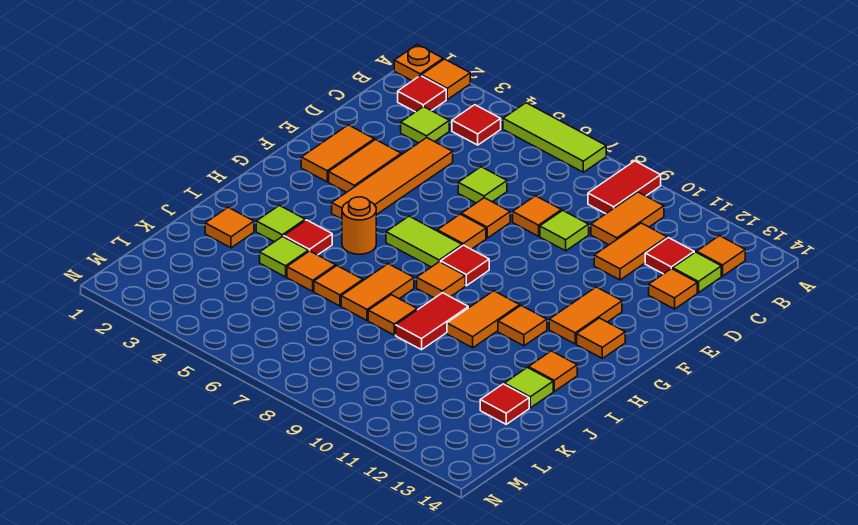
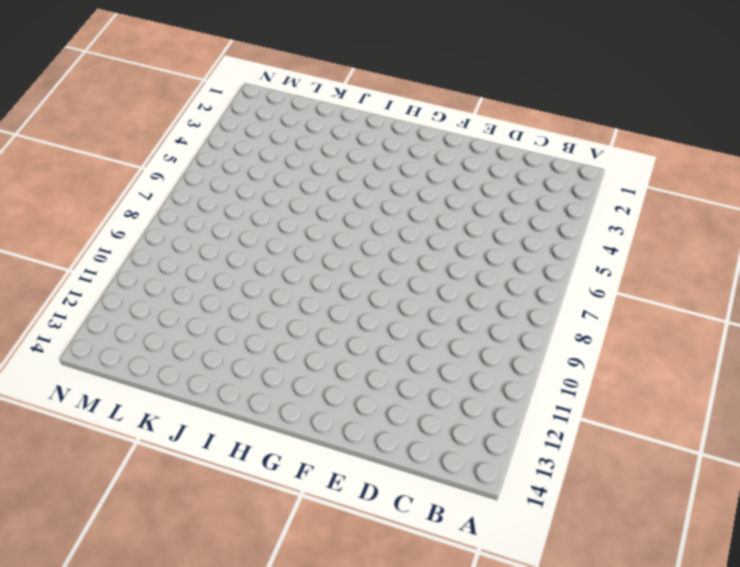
none -> orange plate A1 level 1
none -> orange tile A2 level 1
none -> lime tile A5:A7 level 1
none -> red tile A9:B9 level 1

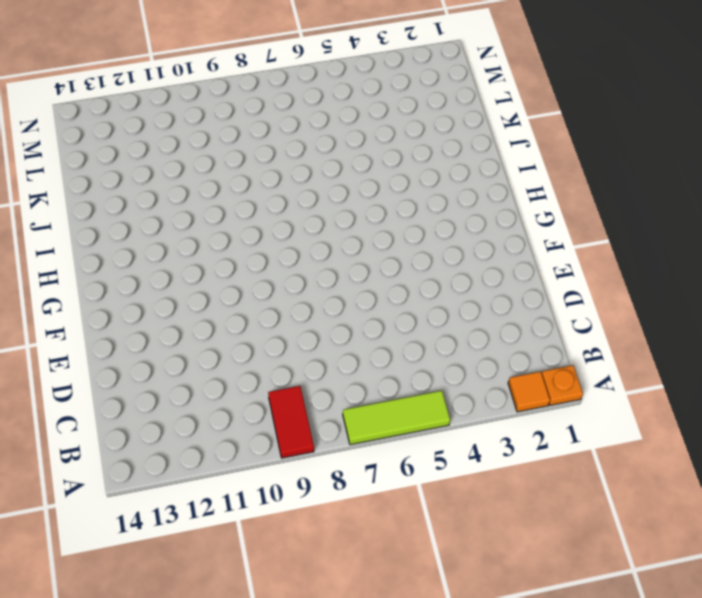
none -> red tile B2 level 1
none -> red tile B4 level 1
none -> orange tile B10:C10 level 1
none -> orange tile B13 level 1

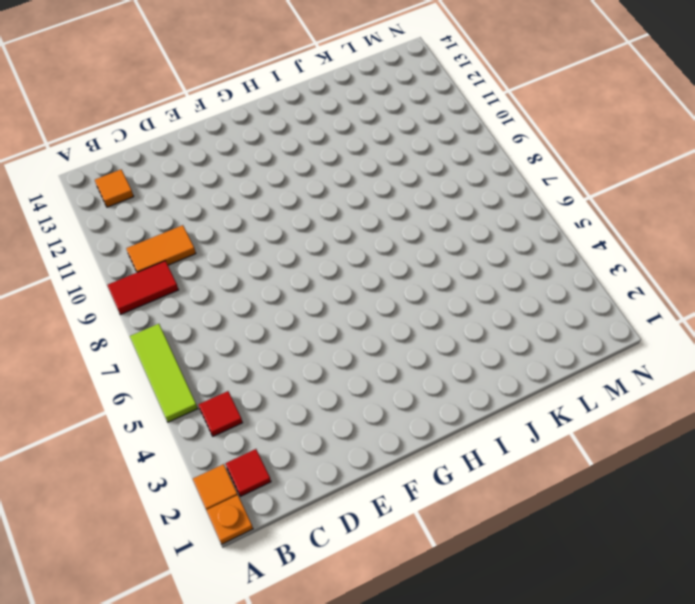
none -> lime tile C3 level 1
none -> orange tile C11:D11 level 1
none -> red tile C12 level 1
none -> lime tile C13 level 1

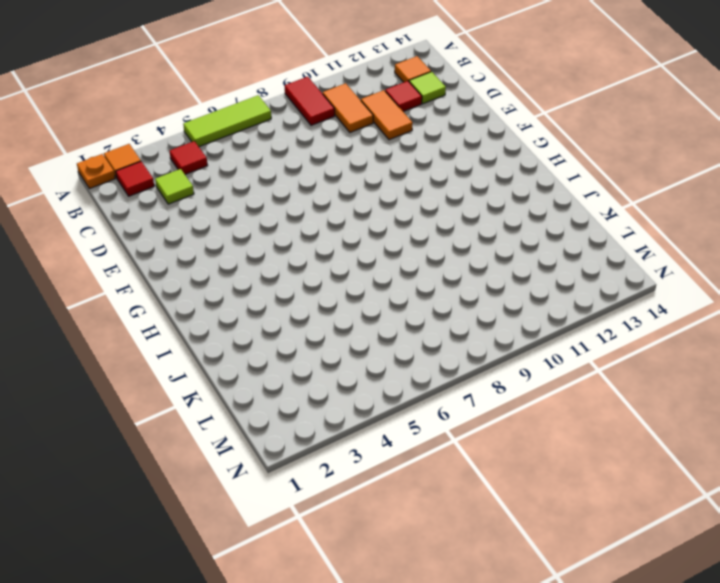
none -> orange tile D4:G4 level 1
none -> lime tile D6 level 1
none -> orange tile D8 level 1
none -> lime tile D9 level 1

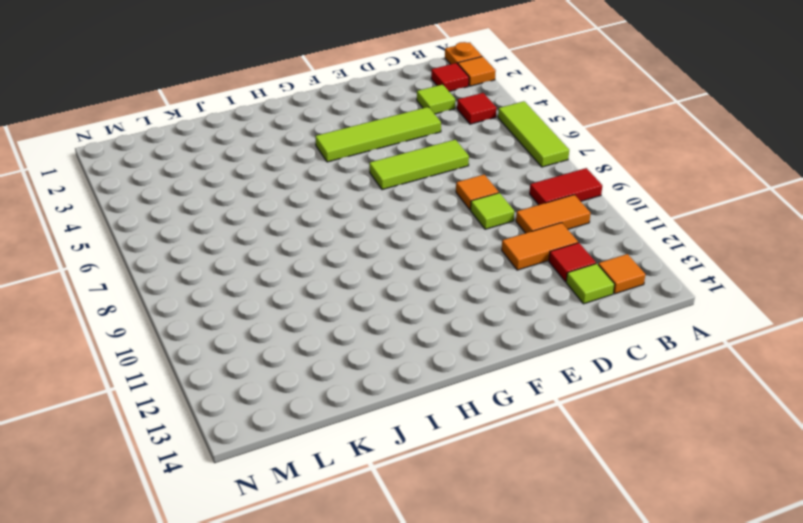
lime tile D4:G4 level 1 -> orange tile D4:G4 level 1
lime tile D6:F6 level 1 -> lime tile D6 level 1
none -> orange tile D13 level 1
none -> orange tile E2:F2 level 1
none -> orange tile E3:F3 level 1
none -> orange tile E7 level 1

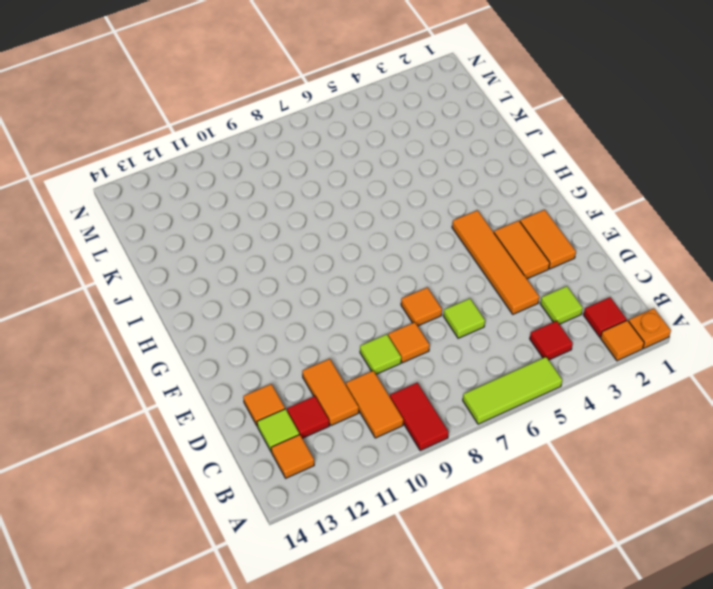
none -> orange tile F7 level 1
none -> orange tile F12:G12 level 1
none -> lime tile G6:G7 level 1
none -> red tile G8 level 1

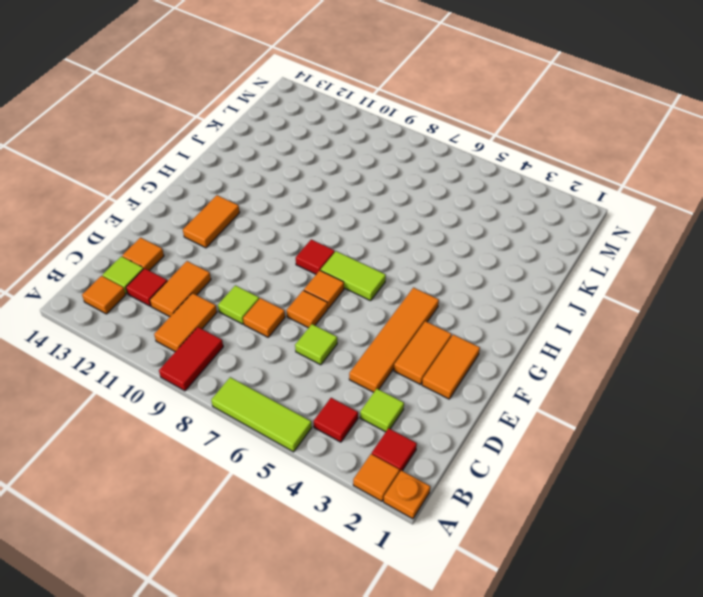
none -> orange tile G13 level 1
none -> orange round brick H5 level 1
none -> orange tile H8 level 1
none -> orange tile H10:I10 level 1

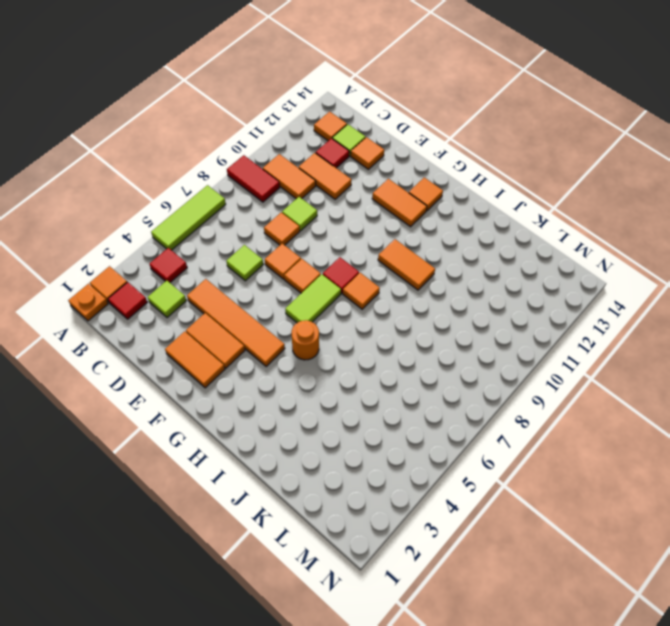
none -> orange tile H11 level 1
none -> lime tile I3 level 1
none -> red tile I4 level 1
none -> orange tile I7:J7 level 1

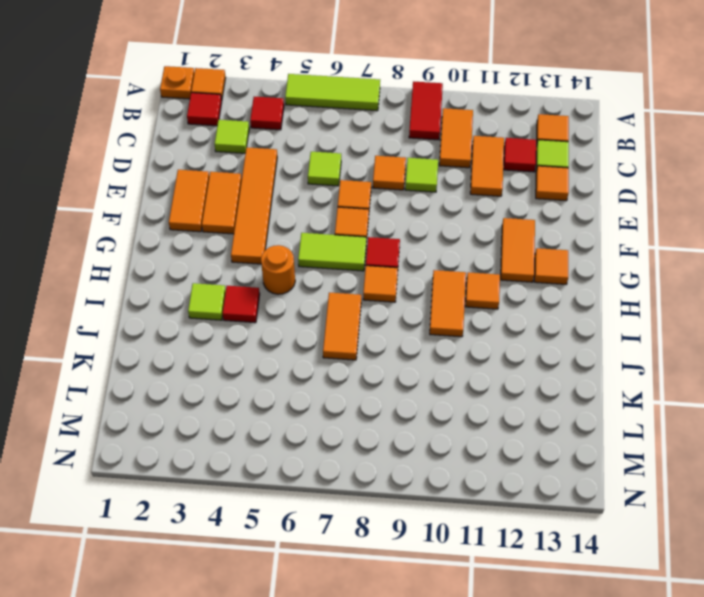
none -> red tile I9:J9 level 1
none -> orange tile I13 level 1
none -> orange tile J2 level 1
none -> lime tile J4 level 1

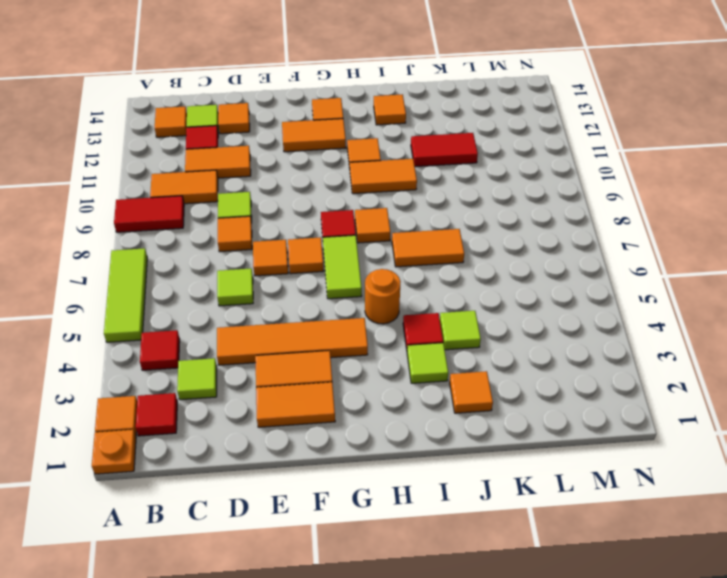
red tile J11:K11 level 1 -> red tile I9:J9 level 1
none -> orange tile J5 level 1
none -> orange tile J6 level 1
none -> orange tile J8 level 1
none -> lime tile J13 level 1

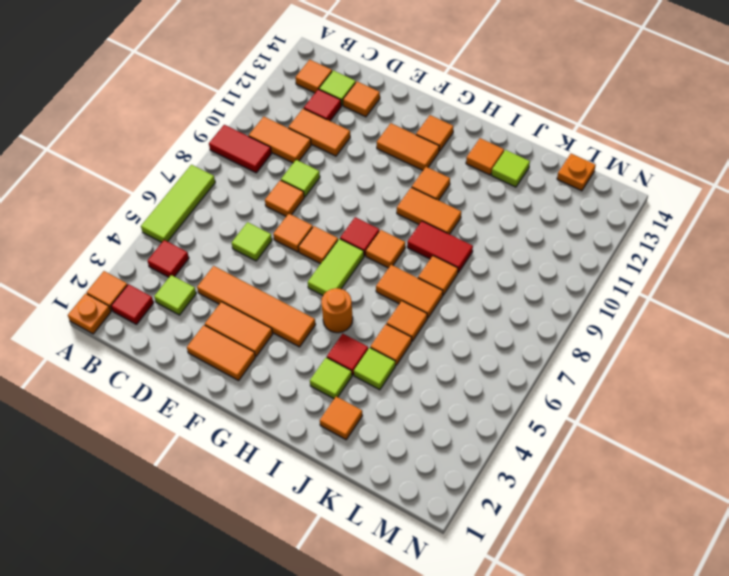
orange plate L14 level 1 -> none
none -> red tile K13 level 1

